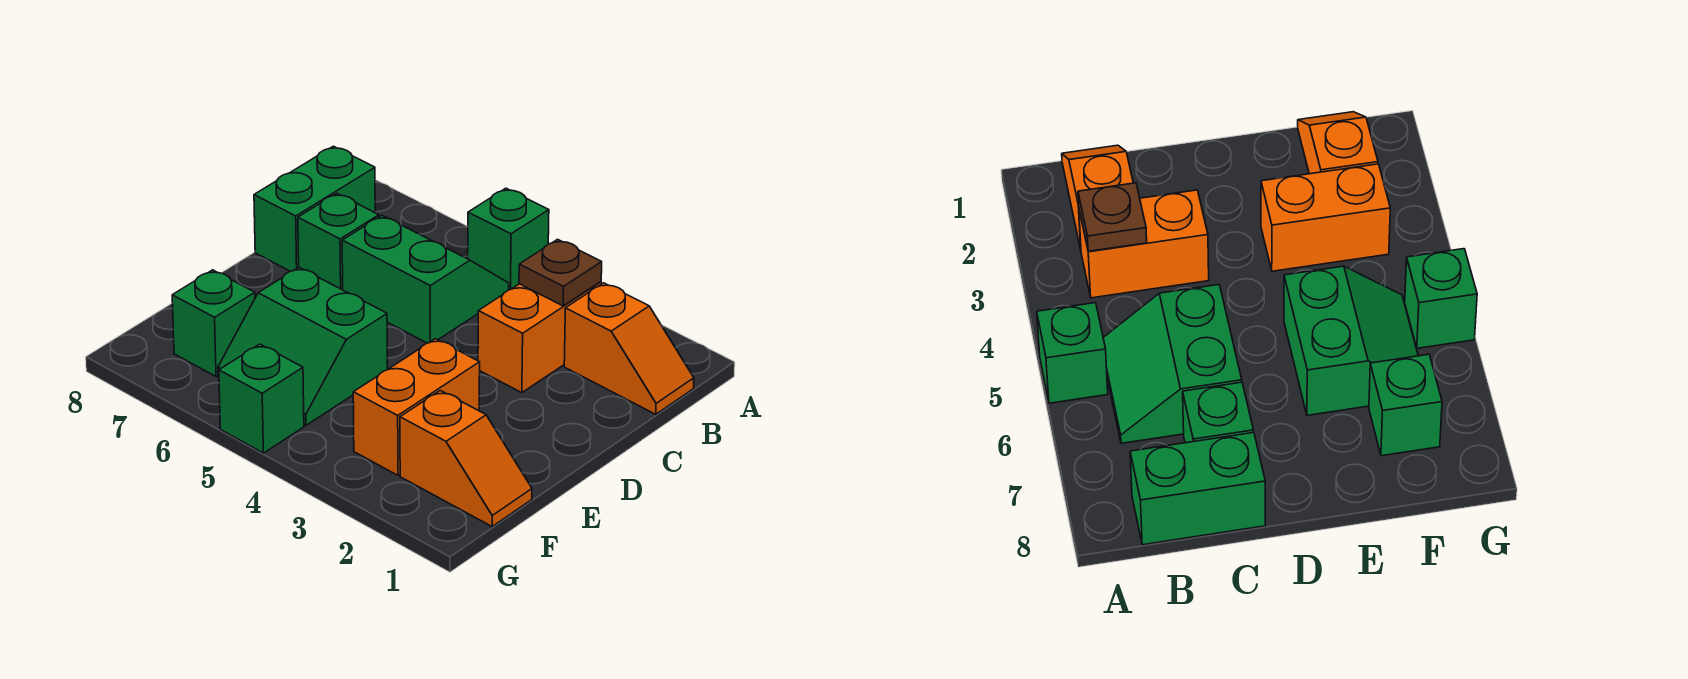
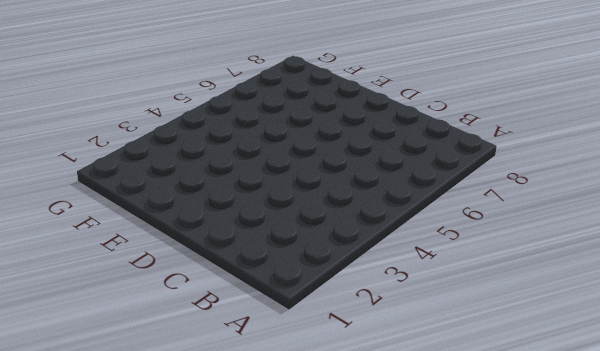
none -> green brick A5 level 1
none -> orange slope B1:B2 level 1 top 2
none -> orange brick B3:C3 level 1

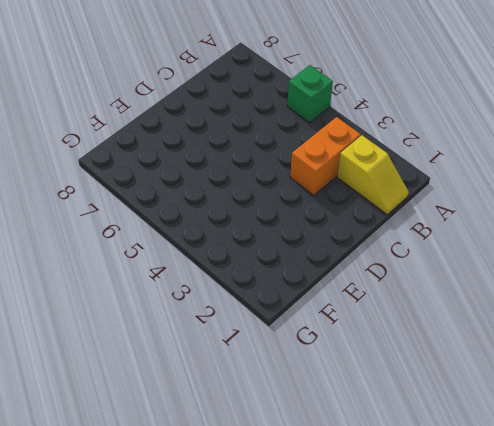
yellow slope B1:B2 level 1 top 2 -> orange slope B1:B2 level 1 top 2
none -> green slope B5:C6 level 1 top C
none -> green brick B8:C8 level 1
none -> green brick C7 level 1

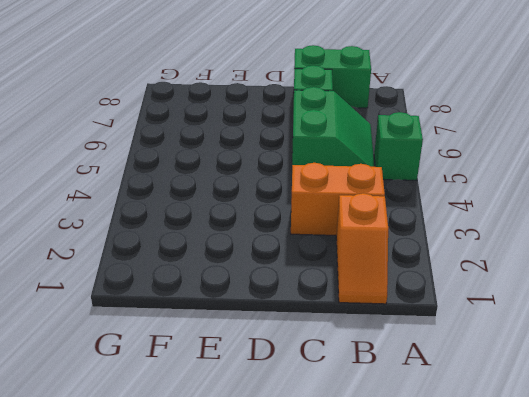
none -> orange brick E3:F3 level 1
none -> green slope E5:F6 level 1 top E
none -> orange slope F1:F2 level 1 top 2

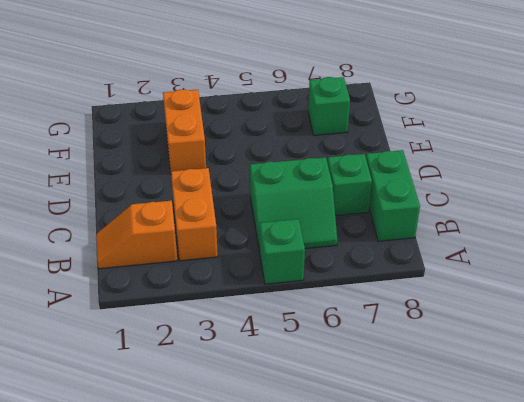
none -> green slope E5:F6 level 1 top E
none -> orange slope F1:F2 level 1 top 2
none -> green brick G5 level 1

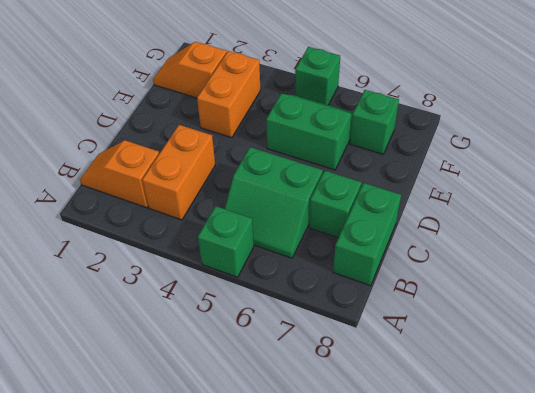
none -> brown plate B3 level 2

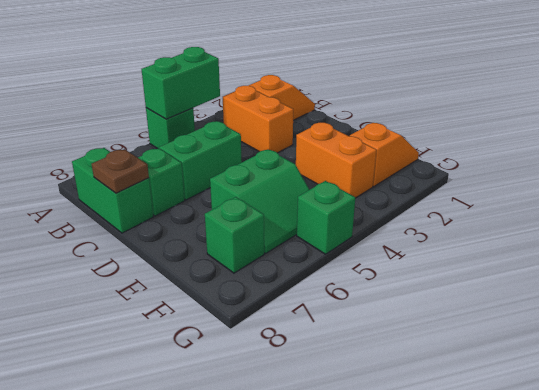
green brick A4:A5 level 2 -> none
brown plate C8 level 2 -> brown plate B3 level 2

